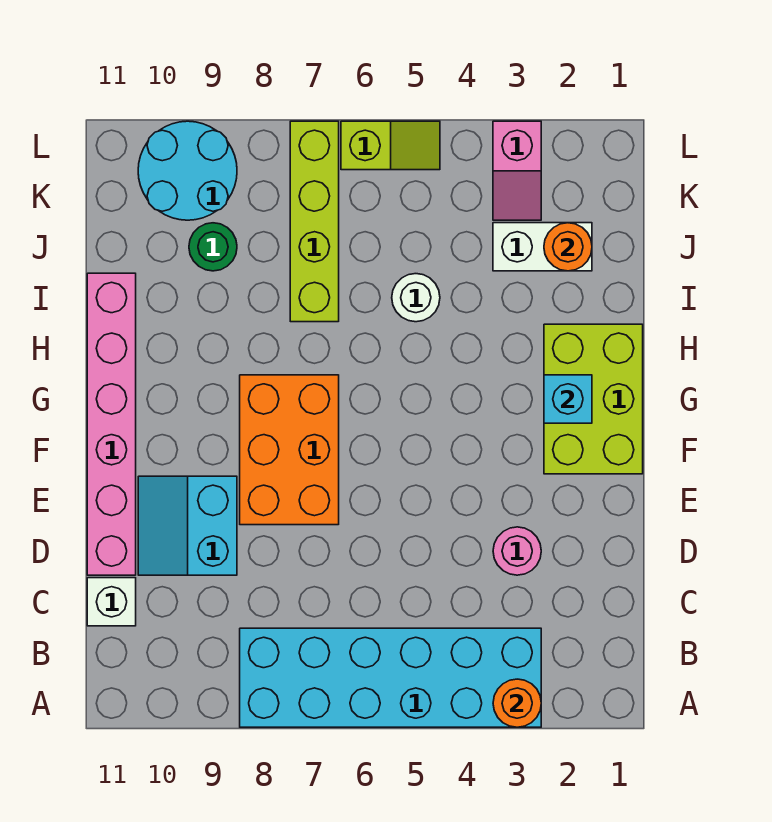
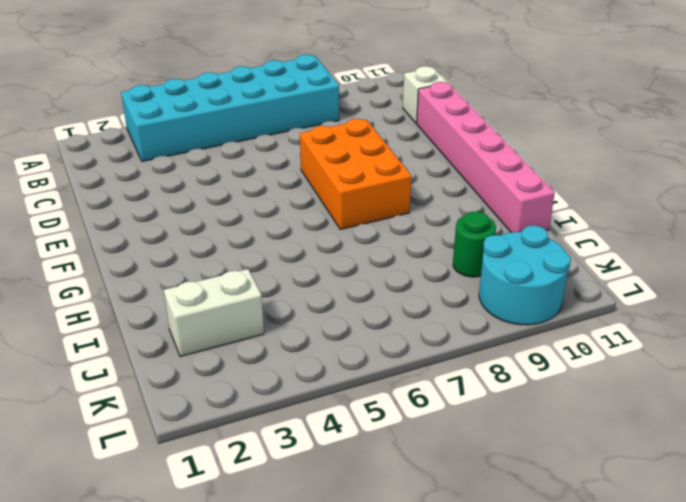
none -> pink round brick D3 level 1
none -> cyan slope D9:E10 level 1 top 9
none -> lime brick F1:H2 level 1

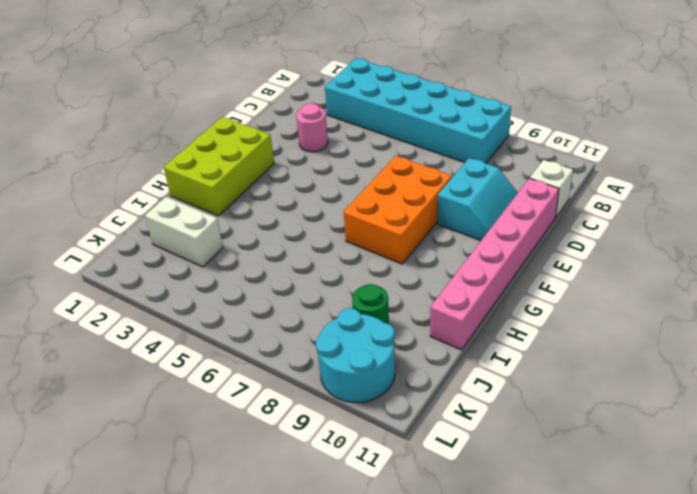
none -> white round brick I5 level 1
none -> lime brick I7:L7 level 1
none -> pink slope K3:L3 level 1 top L

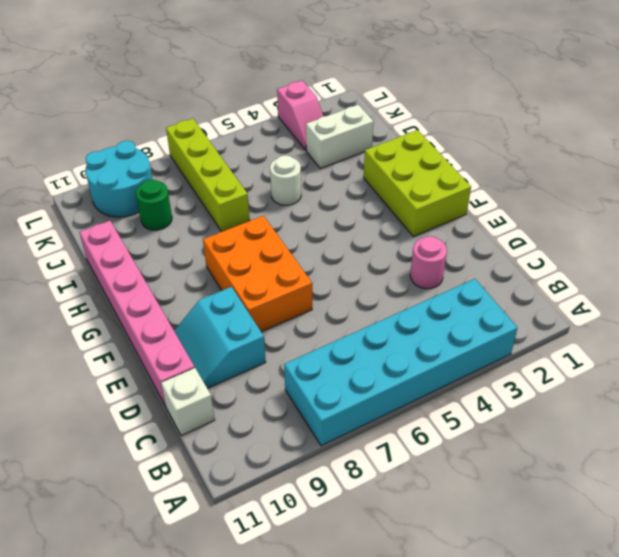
none -> lime slope L5:L6 level 1 top 6
none -> orange round brick A3 level 2
none -> cyan brick G2 level 2

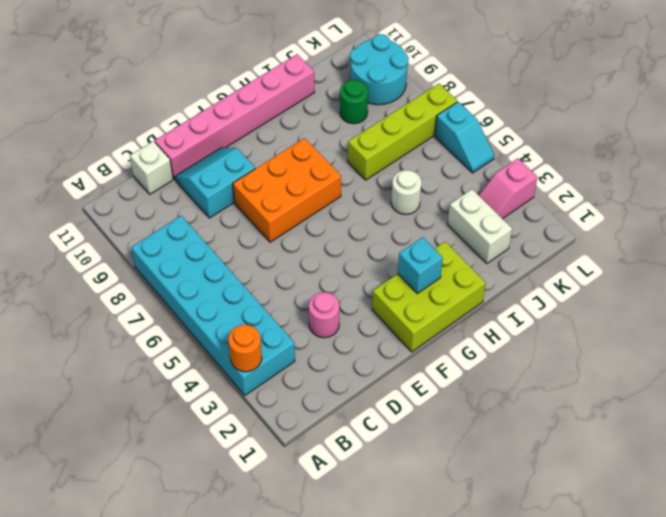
cyan slope L5:L6 level 1 top 6 -> lime slope L5:L6 level 1 top 6
none -> orange round brick J2 level 2

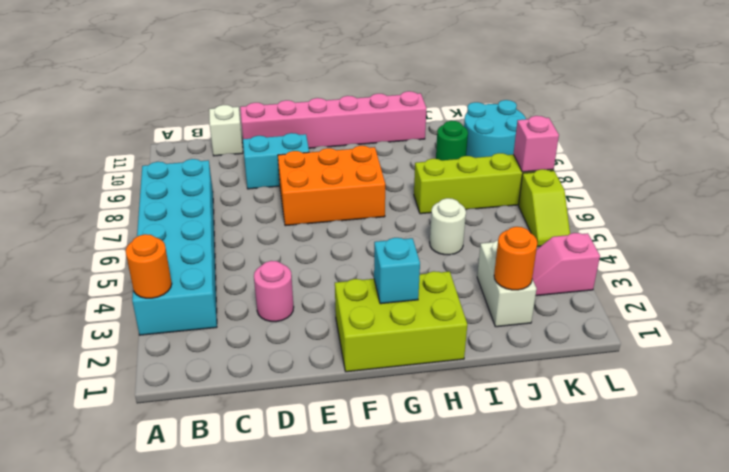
pink brick L7 level 2 -> none

